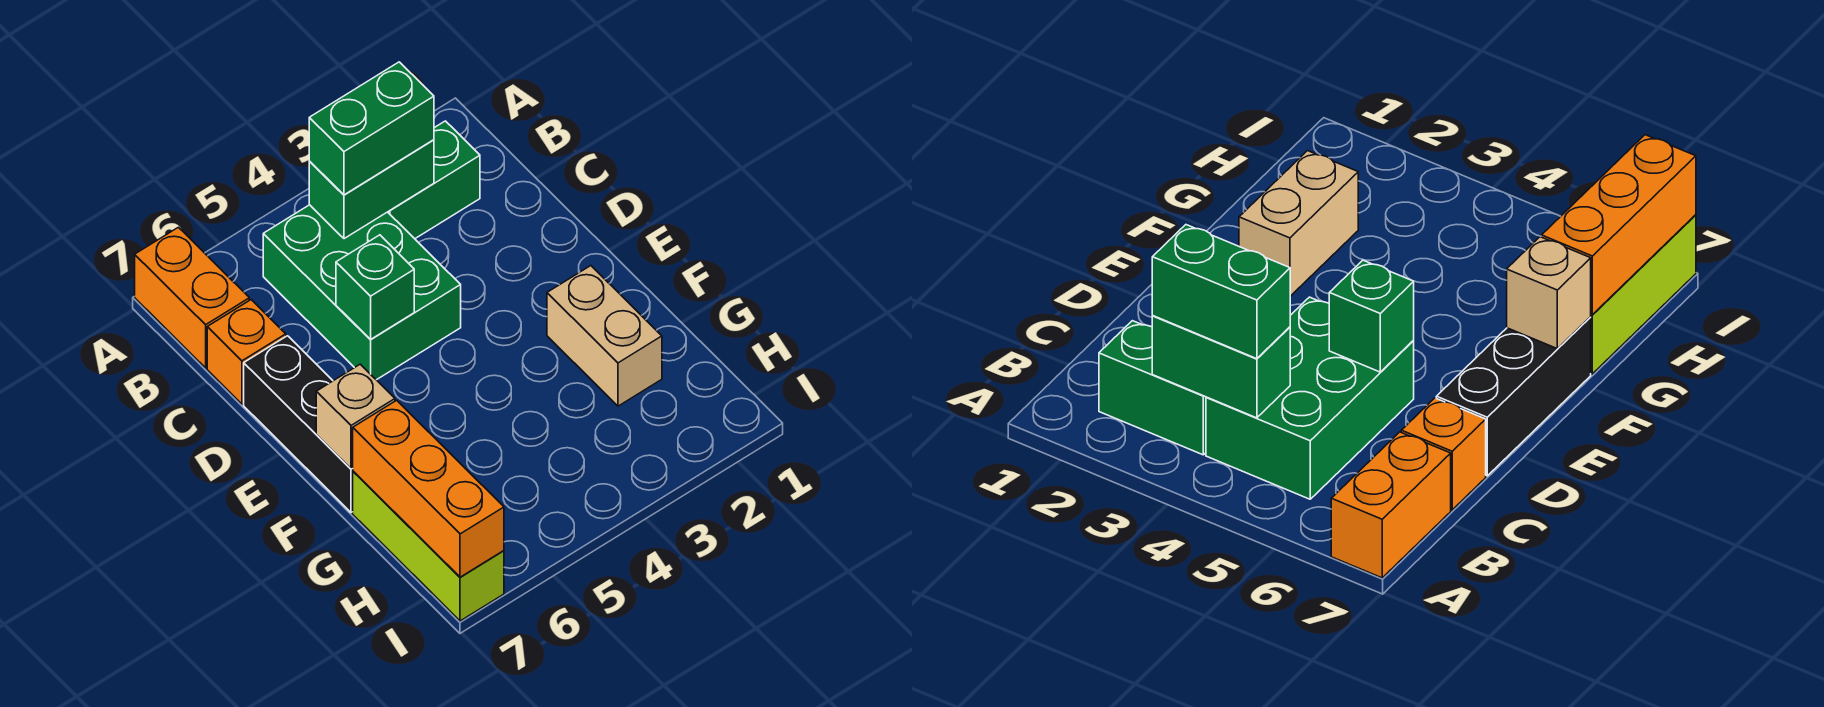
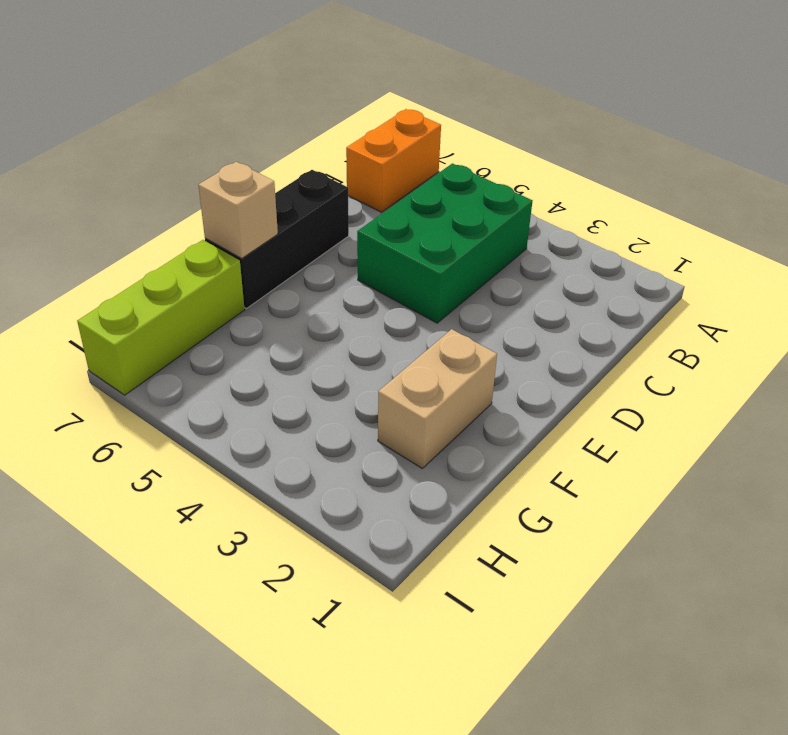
none -> green brick B2:B3 level 1
none -> orange brick C7 level 1
none -> green brick B3:B4 level 2

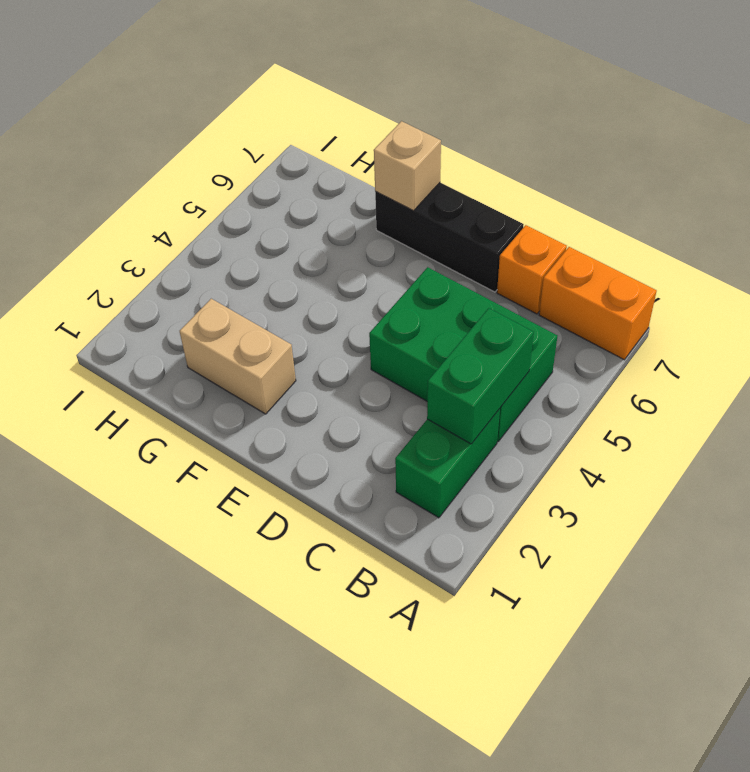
none -> lime brick G7:I7 level 1
none -> green brick D5 level 2
none -> orange brick G7:I7 level 2

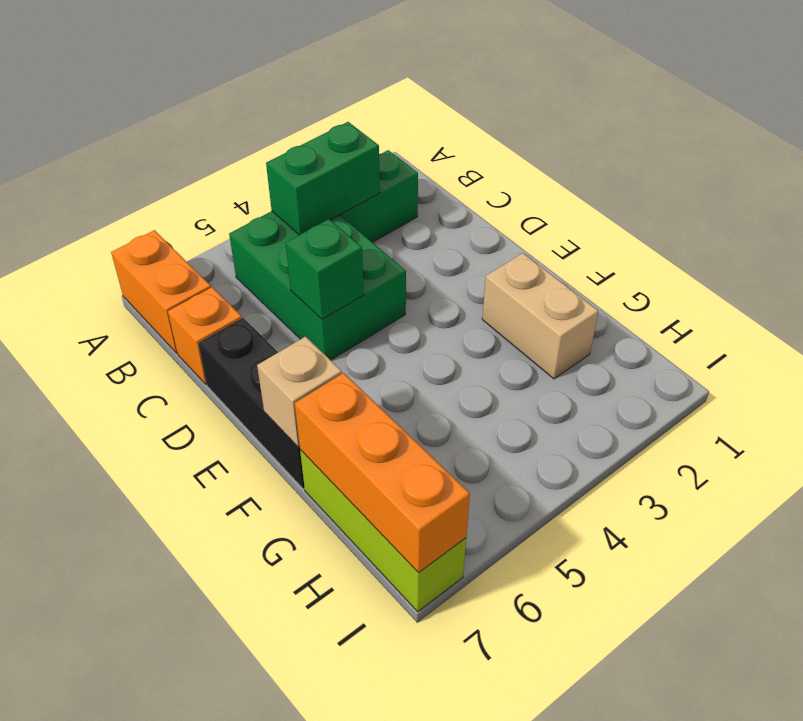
none -> green brick B3:B4 level 3

